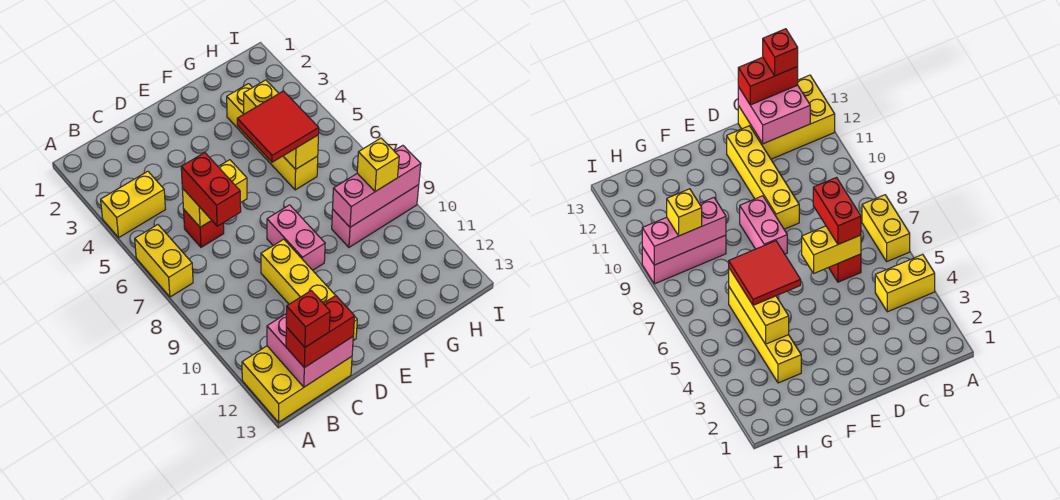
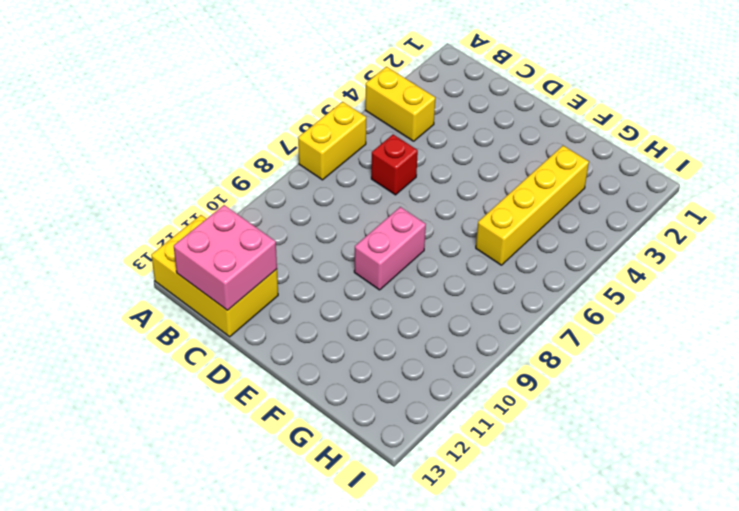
none -> yellow brick D9:D12 level 1
none -> pink brick G9:I9 level 1
none -> yellow brick C6:D6 level 2

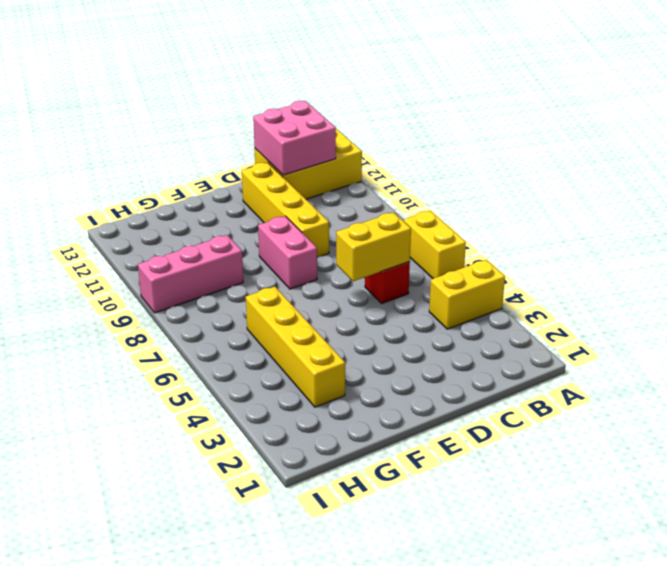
none -> yellow brick G4:G6 level 2
none -> pink brick G9:I9 level 2
none -> red brick B13:C13 level 3

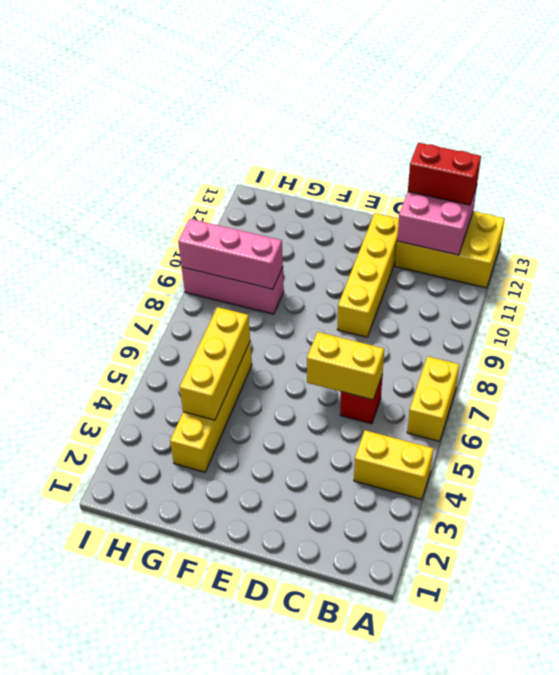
none -> pink brick E8:E9 level 1
none -> red brick C6:C7 level 3
none -> red tile F5:G6 level 3

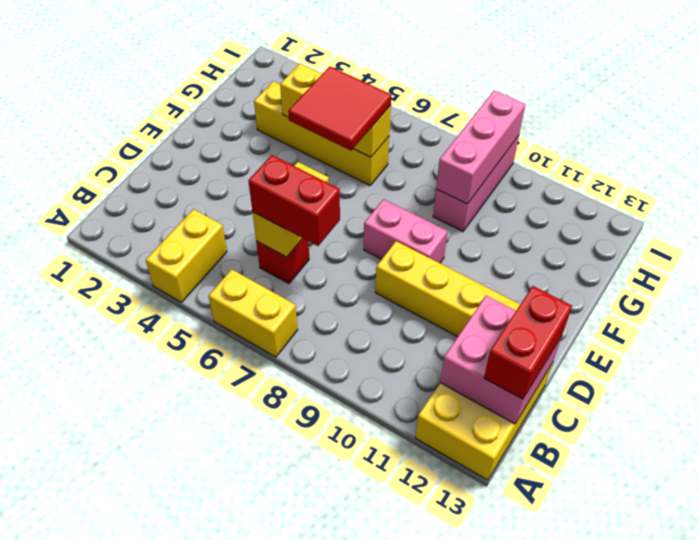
none -> yellow brick H9 level 3
none -> red brick B13 level 4

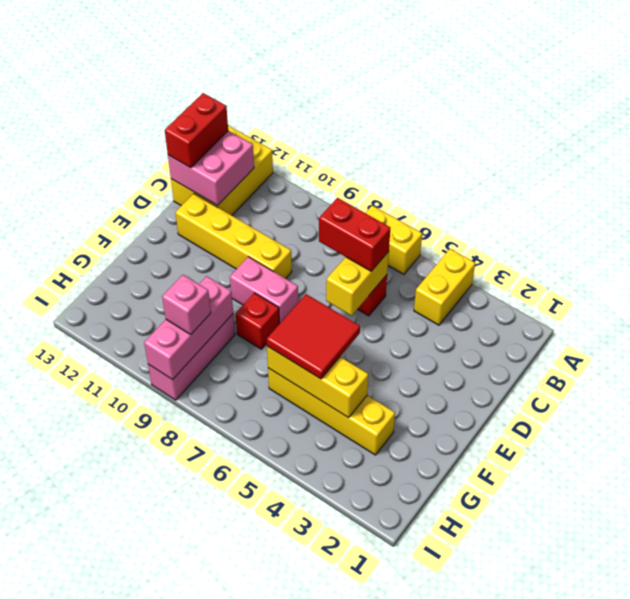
red brick F8 level 1 -> red brick B13 level 4
pink brick H9 level 3 -> yellow brick H9 level 3

